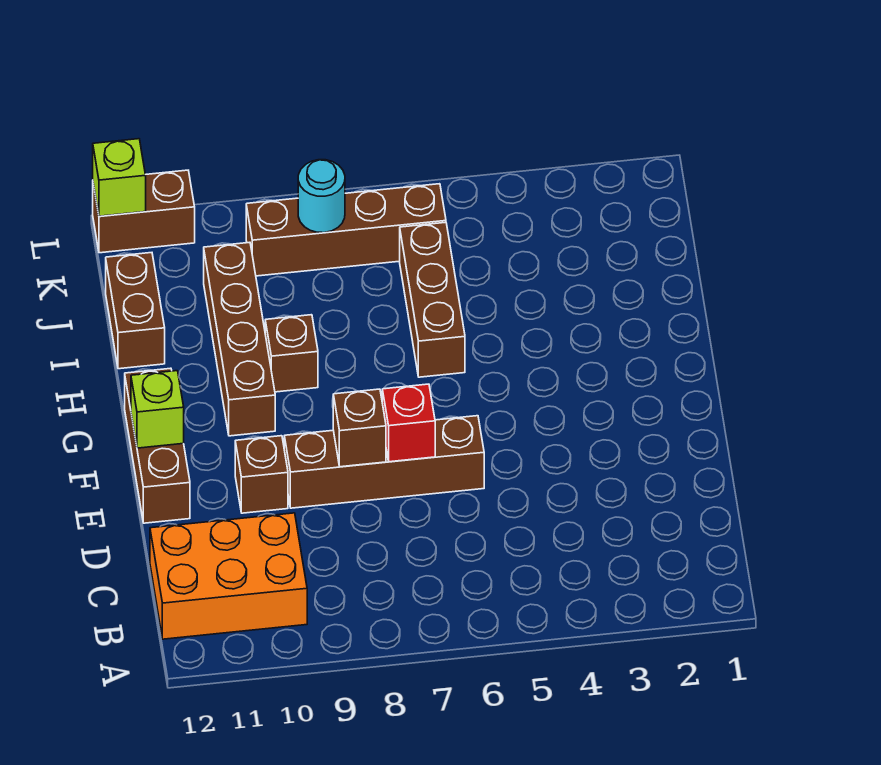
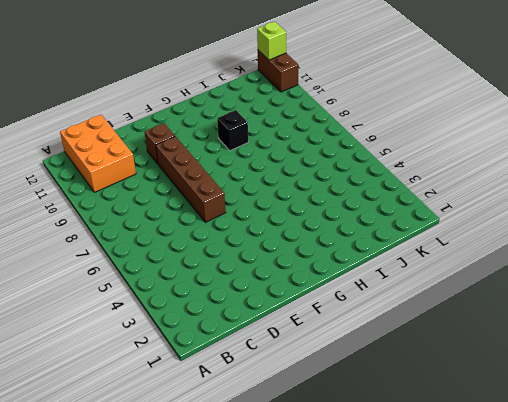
black brick H9 level 1 -> brown brick H9 level 1
none -> brown brick E12:G12 level 1
none -> brown brick G10:J10 level 1
none -> brown brick H6:J6 level 1

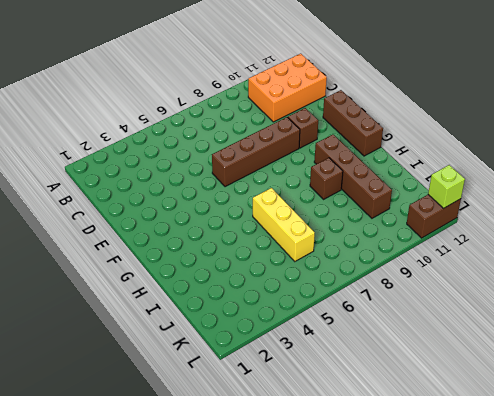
yellow brick H6:J6 level 1 -> brown brick H6:J6 level 1
none -> brown brick I12:J12 level 1
none -> brown brick K6:K9 level 1
none -> red brick E7 level 2

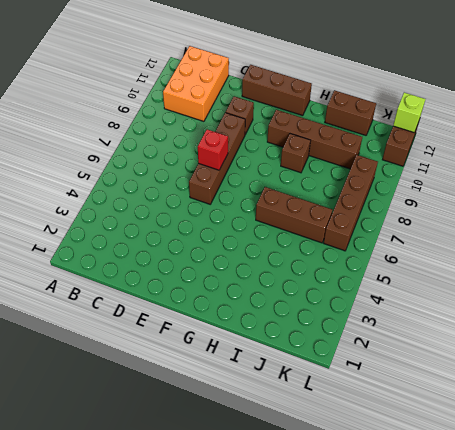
none -> brown brick E8 level 2
none -> lime brick F12 level 2
none -> cyan round brick K8 level 2

